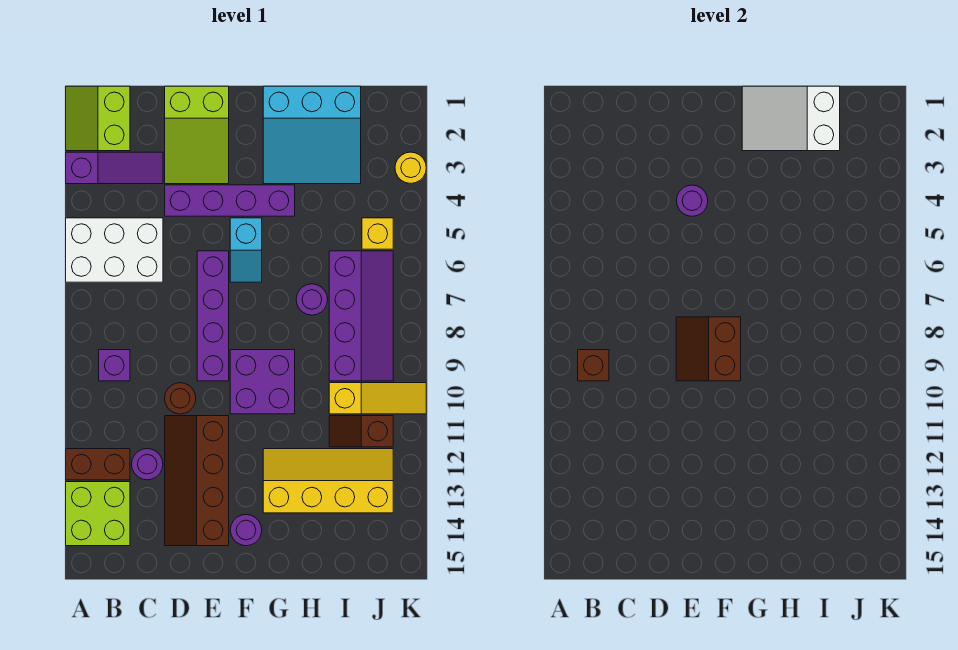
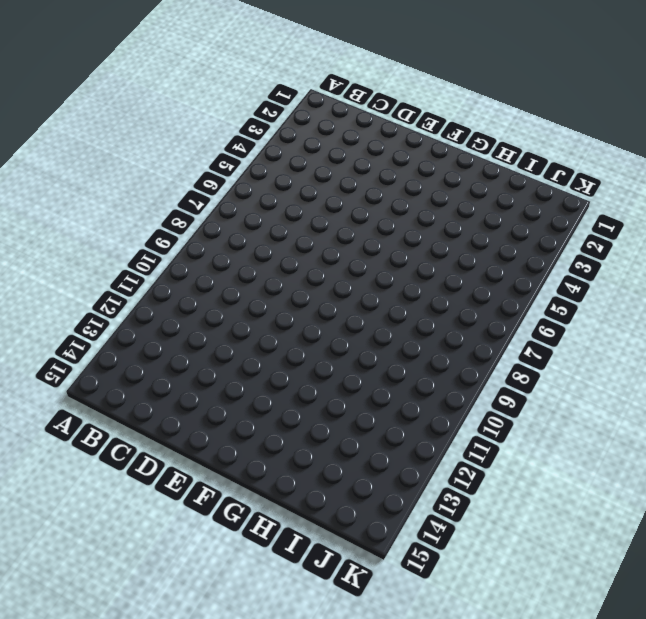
none -> lime slope A1:B2 level 1 top B
none -> purple slope A3:C3 level 1 top A
none -> white brick A5:C6 level 1

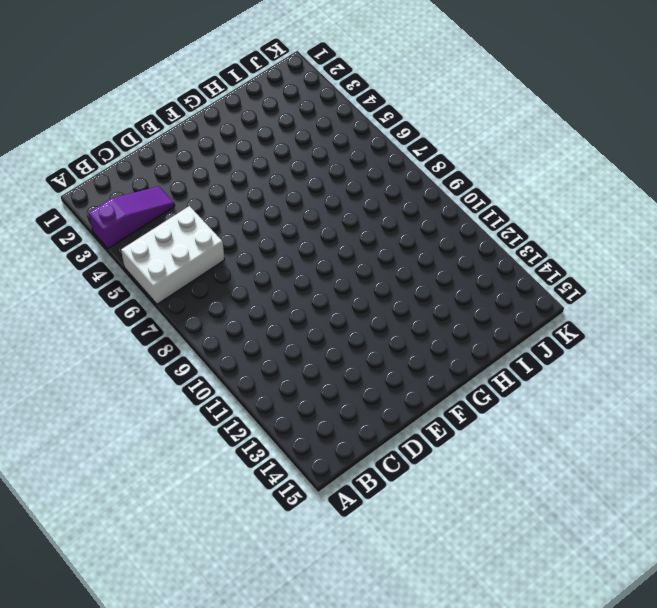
none -> lime slope A1:B2 level 1 top B
none -> brown brick A12:B12 level 1
none -> lime brick A13:B14 level 1

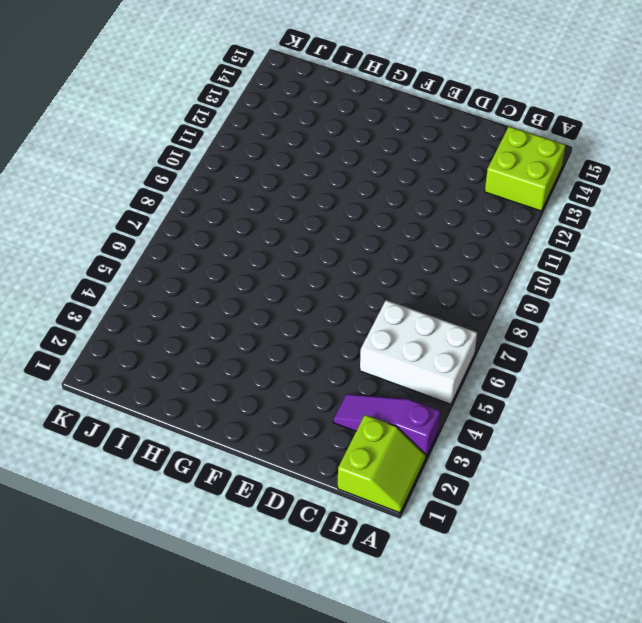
none -> brown brick A12:B12 level 1
none -> purple brick B9 level 1
none -> purple round brick C12 level 1

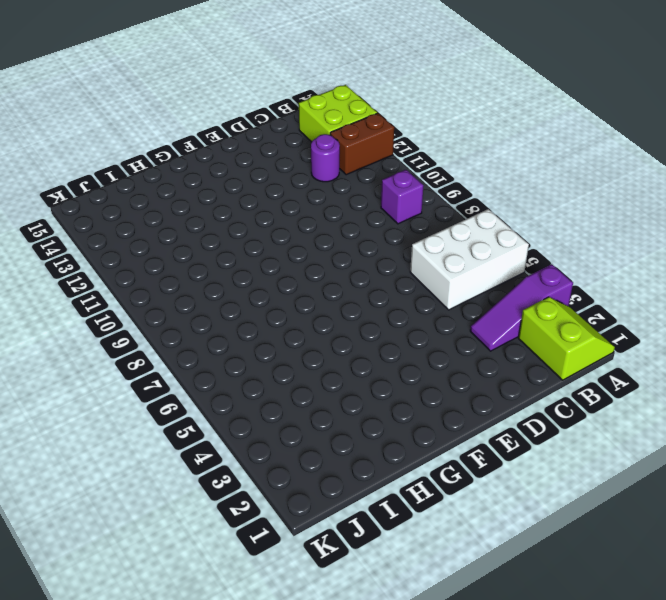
none -> lime slope D1:E3 level 1 top 1
none -> purple brick D4:G4 level 1
none -> brown round brick D10 level 1

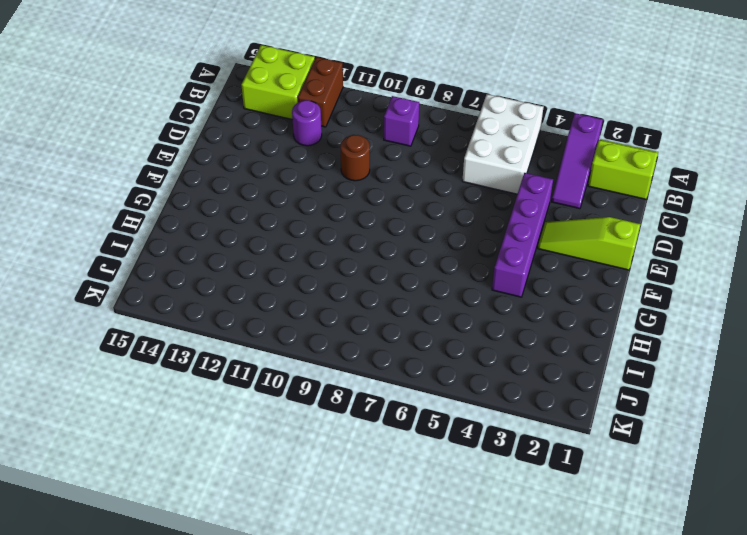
lime slope E1:E3 level 1 top 1 -> lime slope D1:E3 level 1 top 1
none -> brown slope D11:E14 level 1 top E
none -> purple brick E6:E9 level 1
none -> cyan slope F5:F6 level 1 top 5

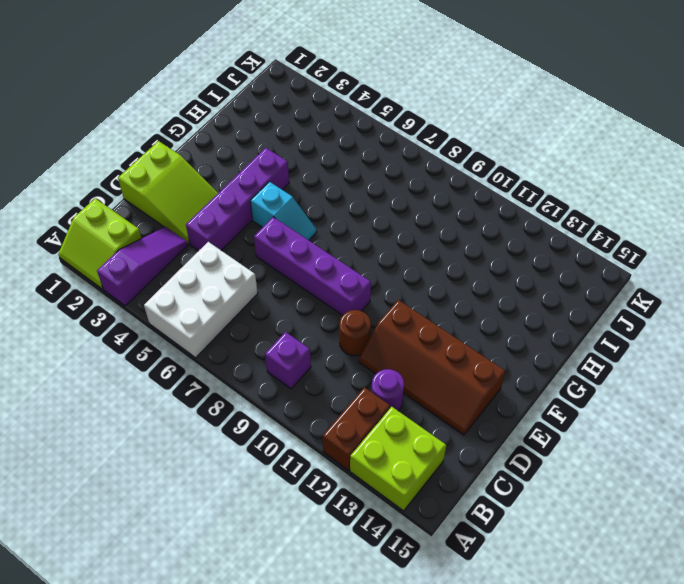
none -> purple brick F9:G10 level 1
none -> purple round brick F14 level 1
none -> cyan slope G1:I3 level 1 top 1

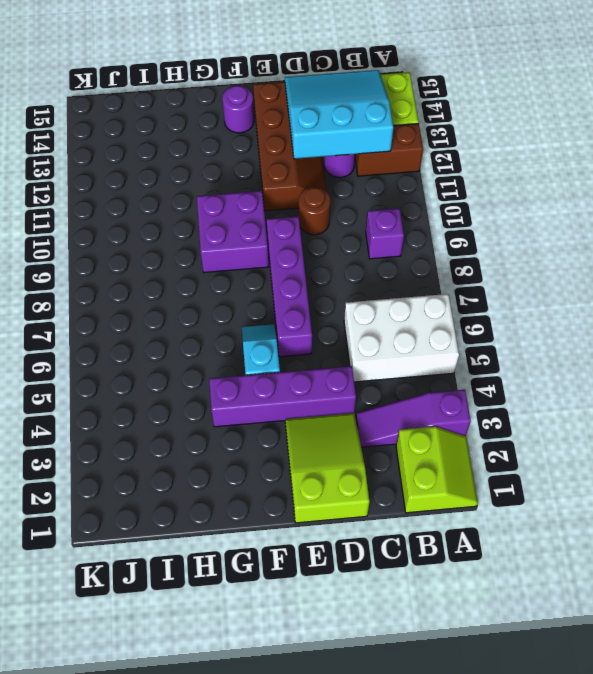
cyan slope B12:D14 level 2 top 12 -> cyan slope G1:I3 level 1 top 1
none -> yellow slope G12:J13 level 1 top 13
none -> purple round brick H7 level 1
none -> purple slope I6:J9 level 1 top I

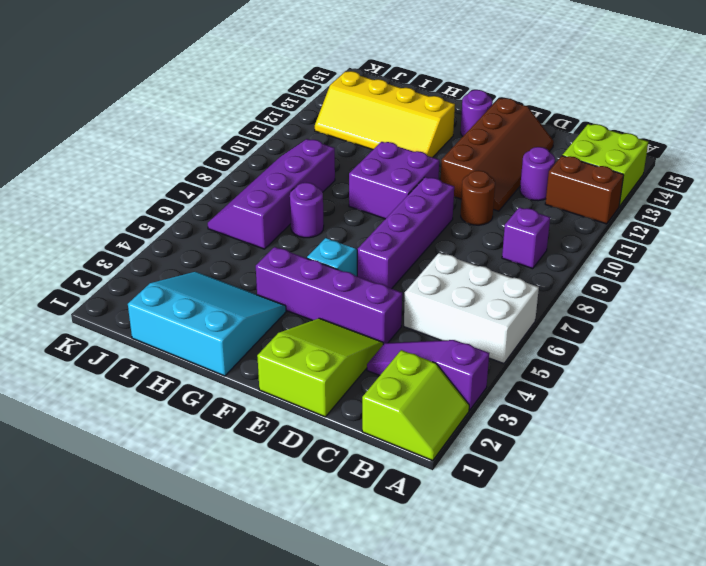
none -> yellow slope I10:K10 level 1 top I
none -> brown slope I11:J11 level 1 top J
none -> yellow brick J5 level 1

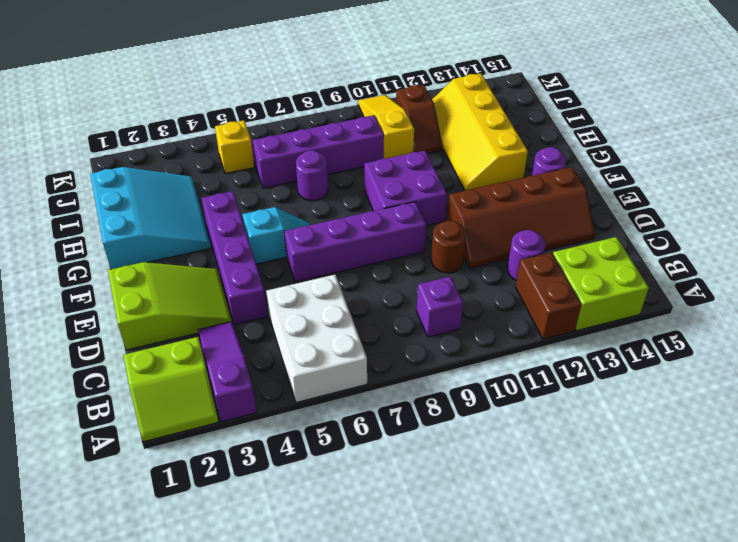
none -> yellow round brick K3 level 1
none -> brown brick B9 level 2
none -> purple round brick E4 level 2

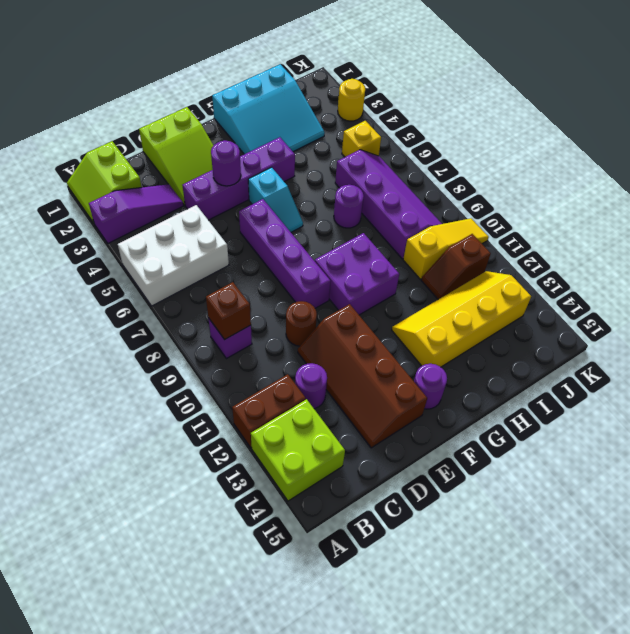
none -> brown slope E8:F9 level 2 top F
none -> white slope G1:I2 level 2 top I

